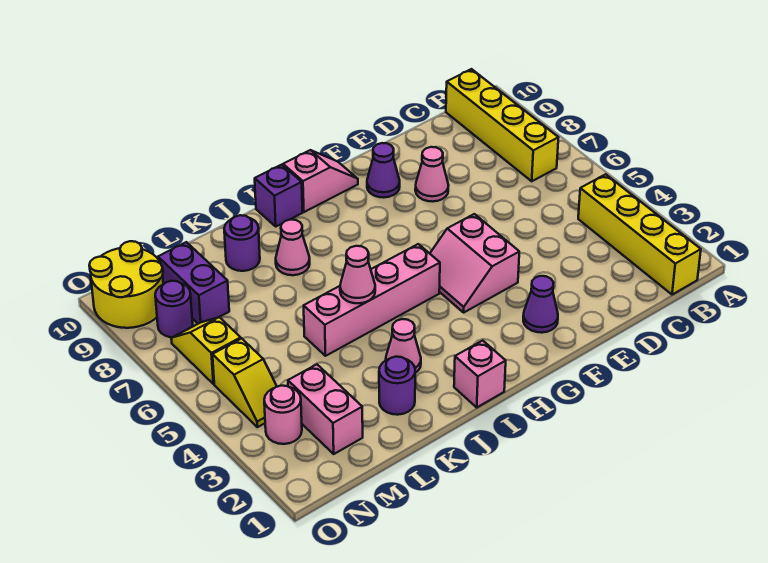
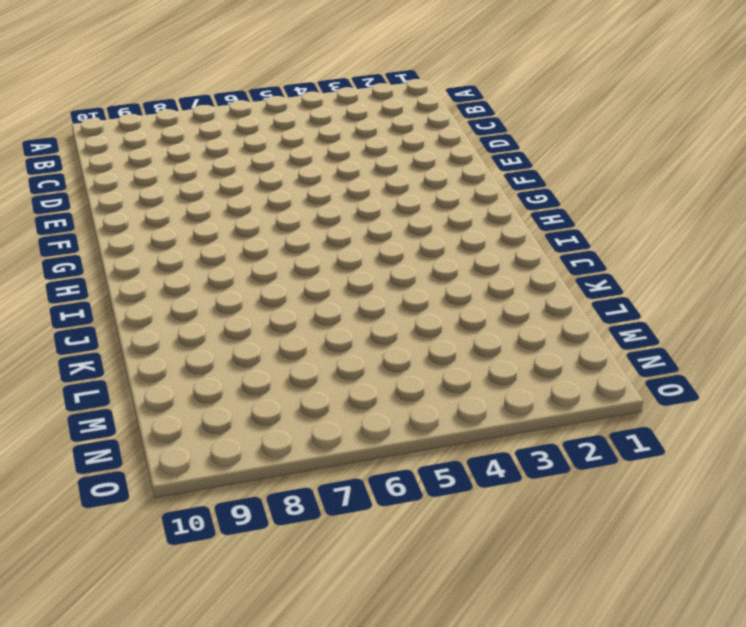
none -> yellow brick B1:B4 level 1
none -> yellow brick B7:B10 level 1
none -> pink cone E8 level 1

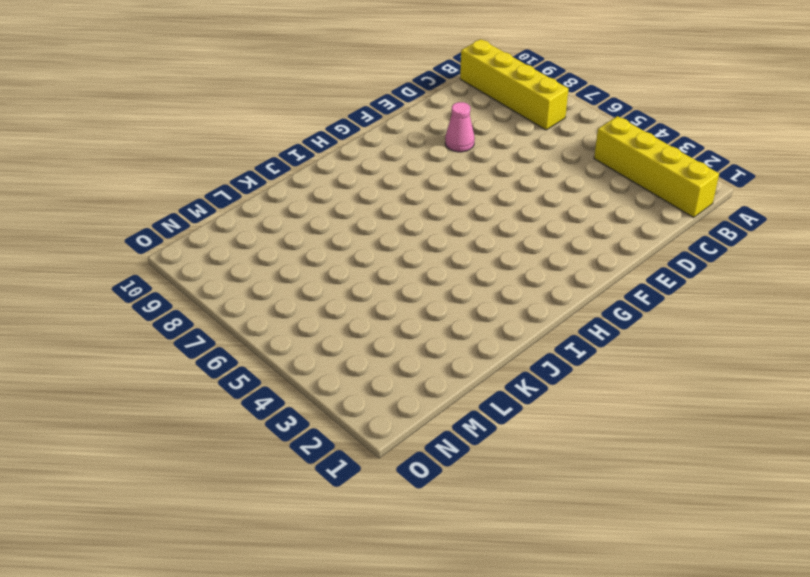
none -> purple cone F2 level 1
none -> pink slope F4:G5 level 1 top F
none -> purple cone F9 level 1

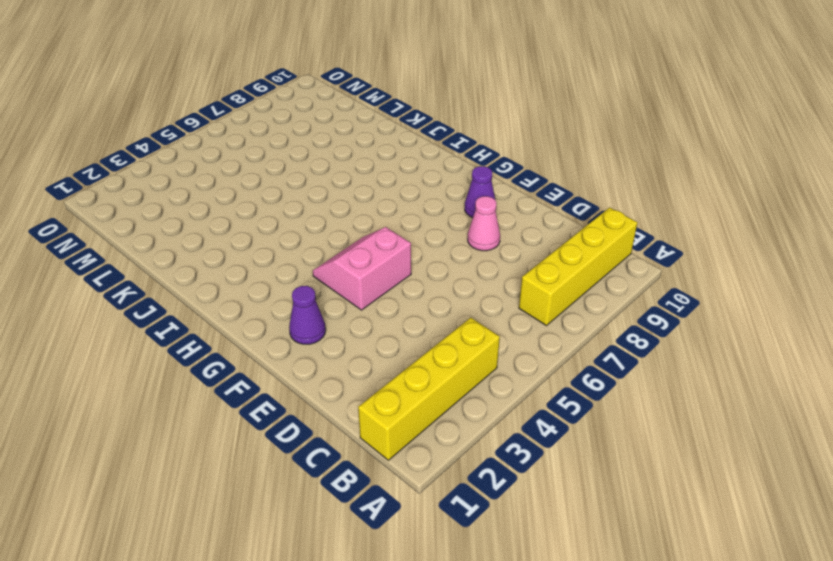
none -> pink slope G10:H10 level 1 top H
none -> pink brick H5:K5 level 1
none -> pink brick I1 level 1

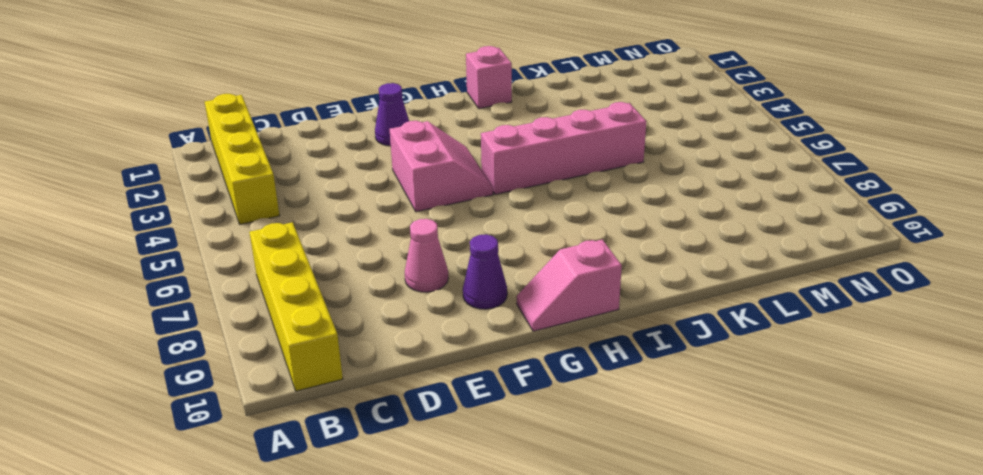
none -> purple brick I10 level 1
none -> pink cone J3 level 1
none -> pink cone J8 level 1

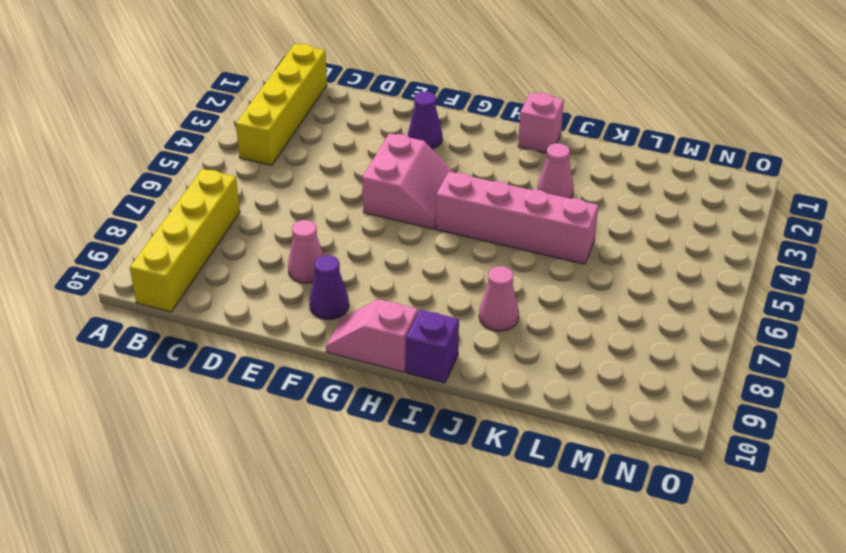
none -> purple round brick K2 level 1
none -> purple round brick K9 level 1
none -> pink brick M2:M3 level 1

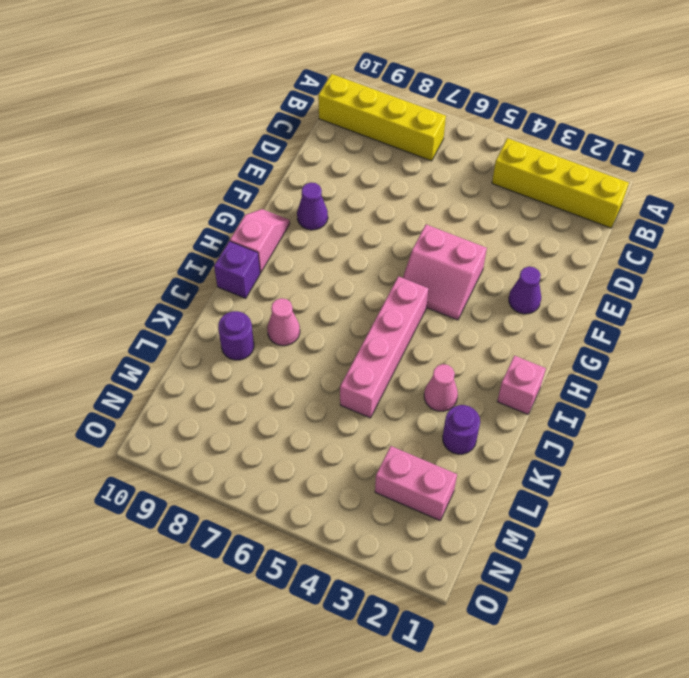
none -> pink cone E8 level 1
none -> purple brick M8:M9 level 1
none -> pink round brick N3 level 1

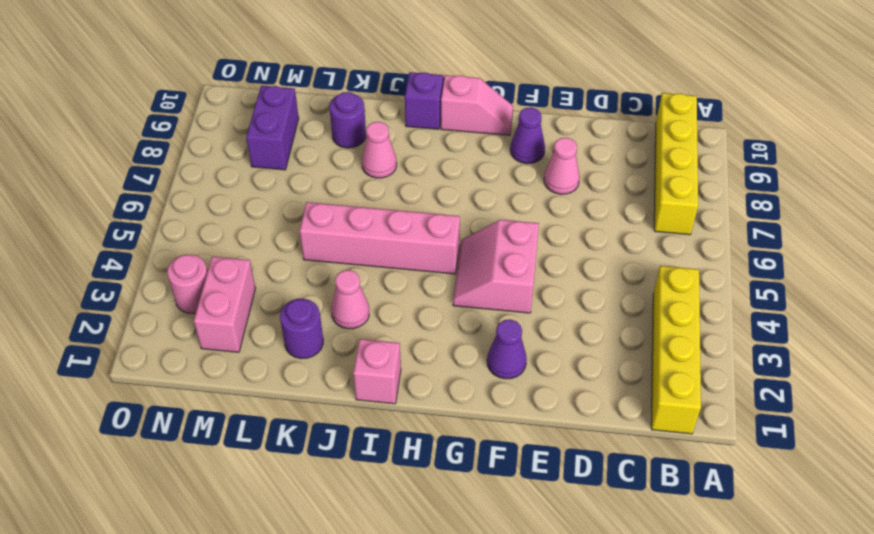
none -> yellow slope N4:N5 level 1 top 5
none -> yellow slope N6:N7 level 1 top 6
none -> purple round brick N8 level 1

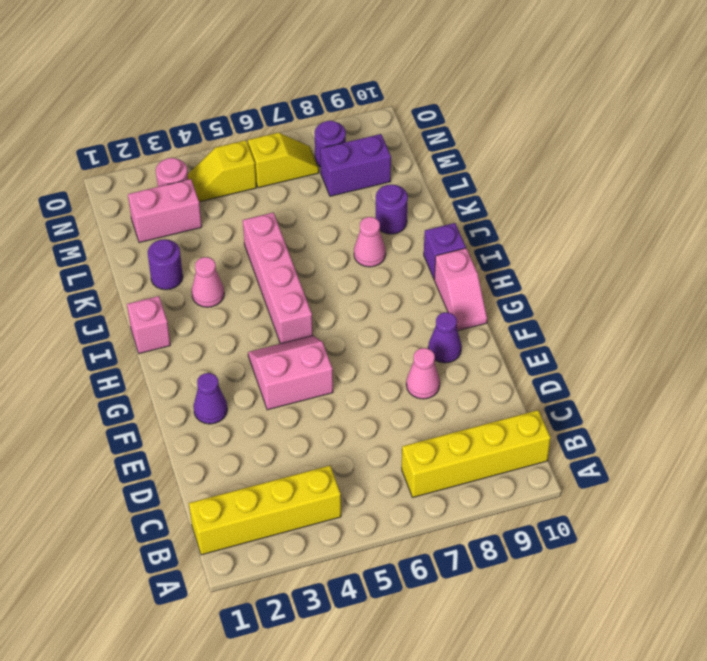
none -> yellow round brick N9:O10 level 1
none -> pink cone J5 level 2

